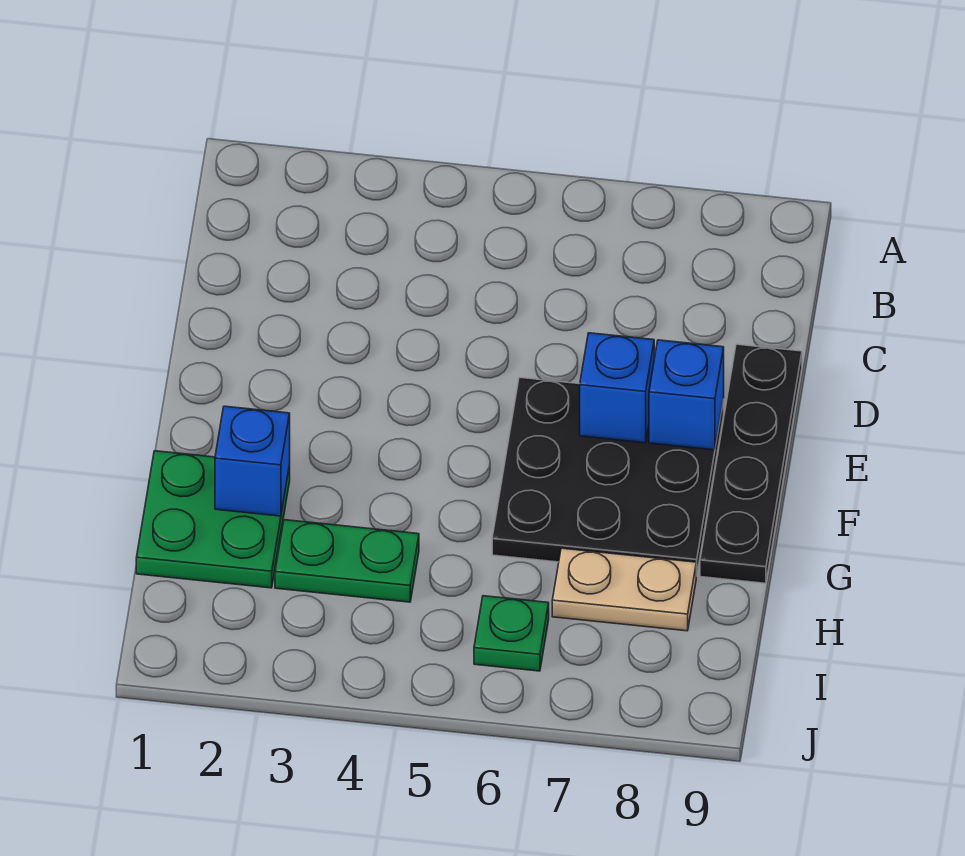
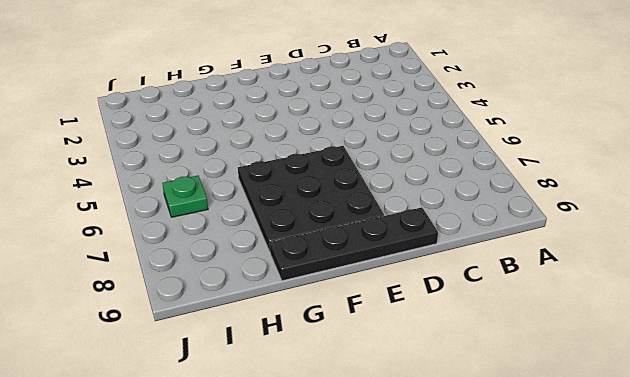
none -> green plate G1:H2 level 1
none -> green plate H3:H4 level 1

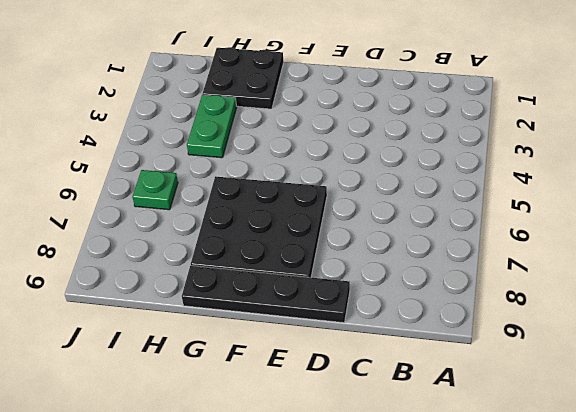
black plate G1:H2 level 1 -> green plate G1:H2 level 1
none -> tan plate H7:H8 level 1
none -> blue brick E7 level 2

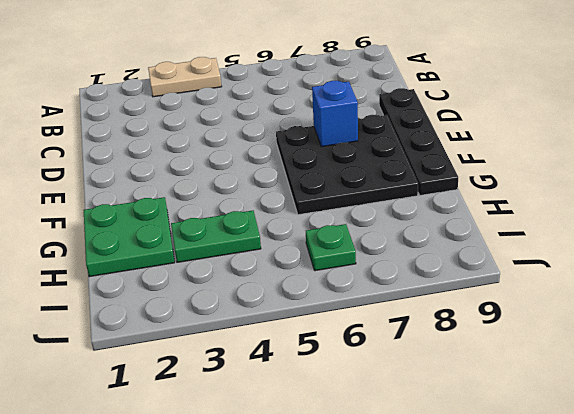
tan plate A3:A4 level 1 -> tan plate H7:H8 level 1
none -> blue brick E8 level 2
none -> blue brick G2 level 2

